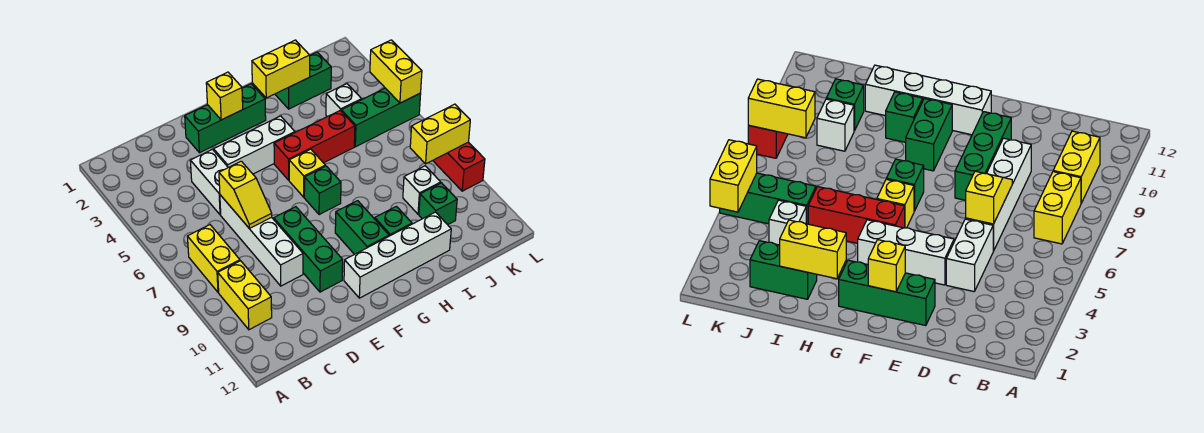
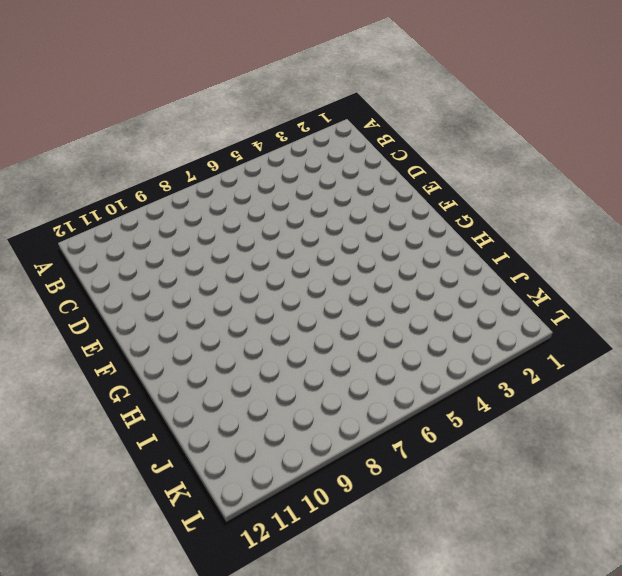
none -> yellow brick B7:B8 level 1
none -> yellow brick B9:B10 level 1
none -> white brick D4:D5 level 1

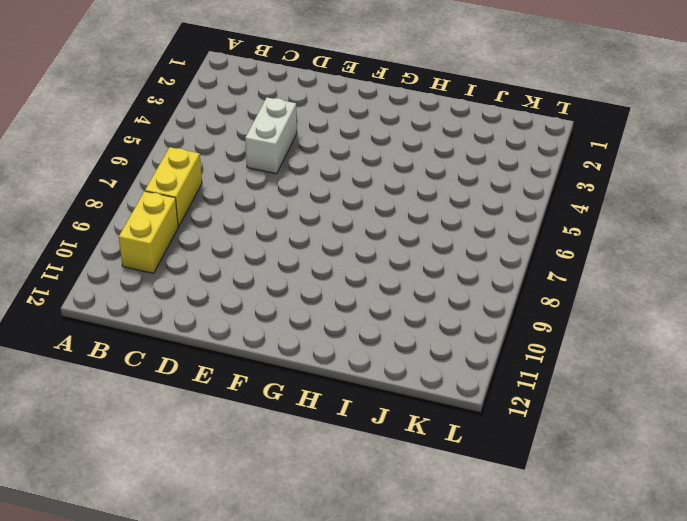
none -> white brick D6:D9 level 1
none -> green brick E2:G2 level 1
none -> white brick E4:G4 level 1

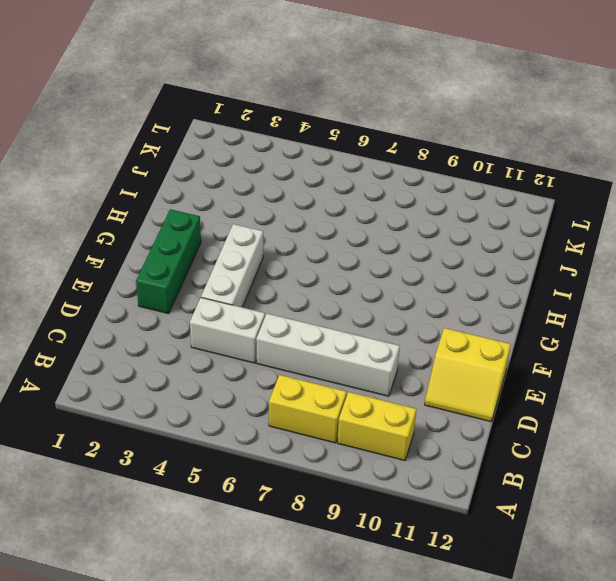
yellow slope D11:E12 level 1 top E -> none
none -> green brick E8:E10 level 1
none -> white brick F11:I11 level 1
none -> red brick G5:I5 level 1

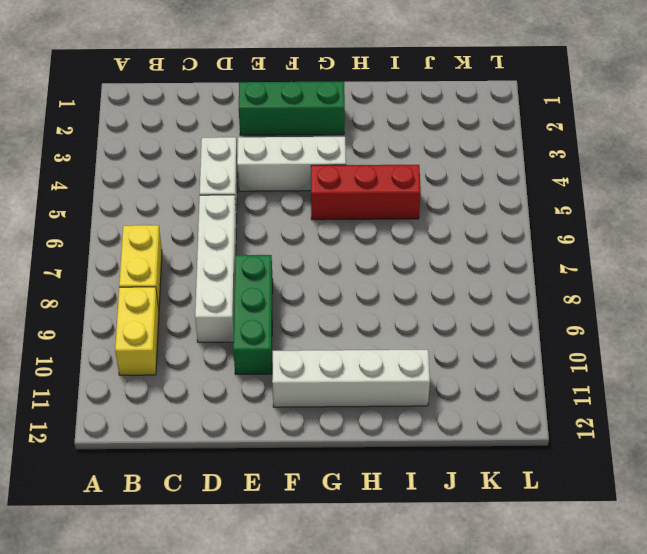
none -> yellow brick G6 level 1
none -> green brick G7 level 1
none -> green brick G9:G10 level 1

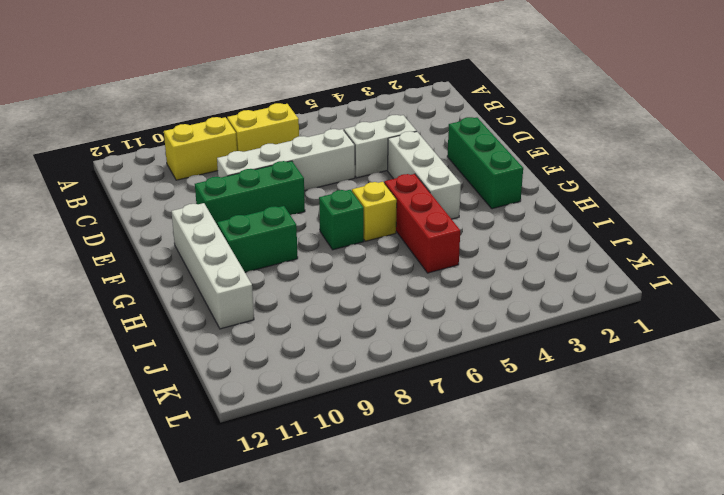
none -> green brick H10 level 1
none -> green brick I2:J2 level 1
none -> white brick J4 level 1

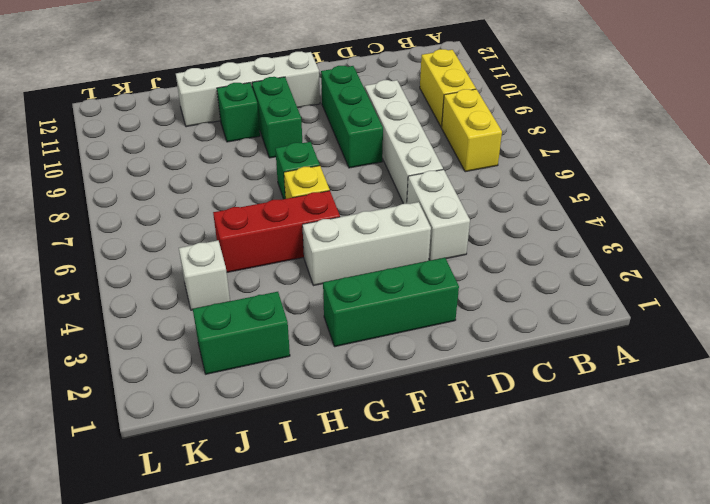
none -> green brick J5:L5 level 1
none -> white brick J9 level 1
none -> green brick J10 level 1

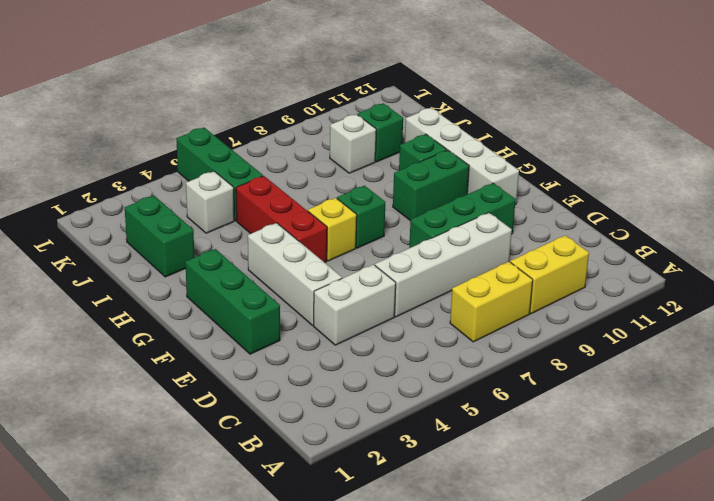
none -> red brick L8:L9 level 1
none -> yellow slope D6:D7 level 2 top 6
none -> yellow brick F2 level 2

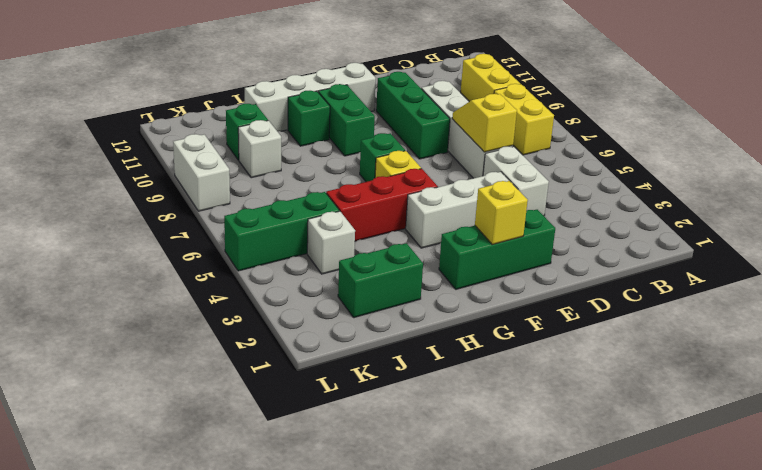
white brick L8:L9 level 1 -> red brick L8:L9 level 1
none -> yellow brick H2:I2 level 2
none -> yellow brick K8:L8 level 2
none -> yellow brick L4:L5 level 2

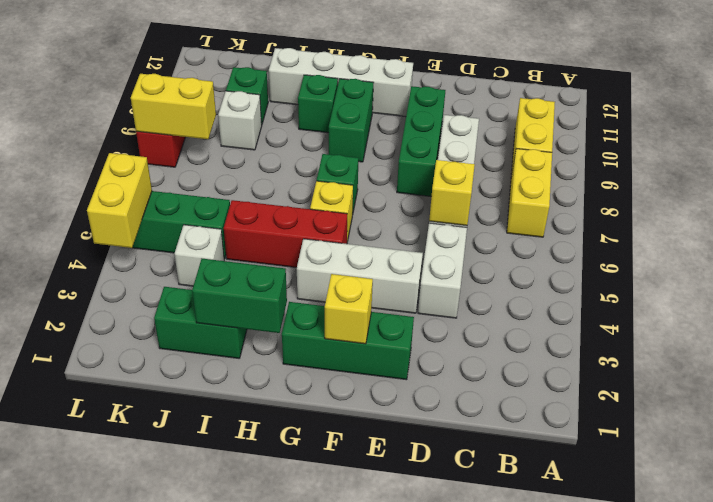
green brick H2:I2 level 2 -> yellow brick H2:I2 level 2

